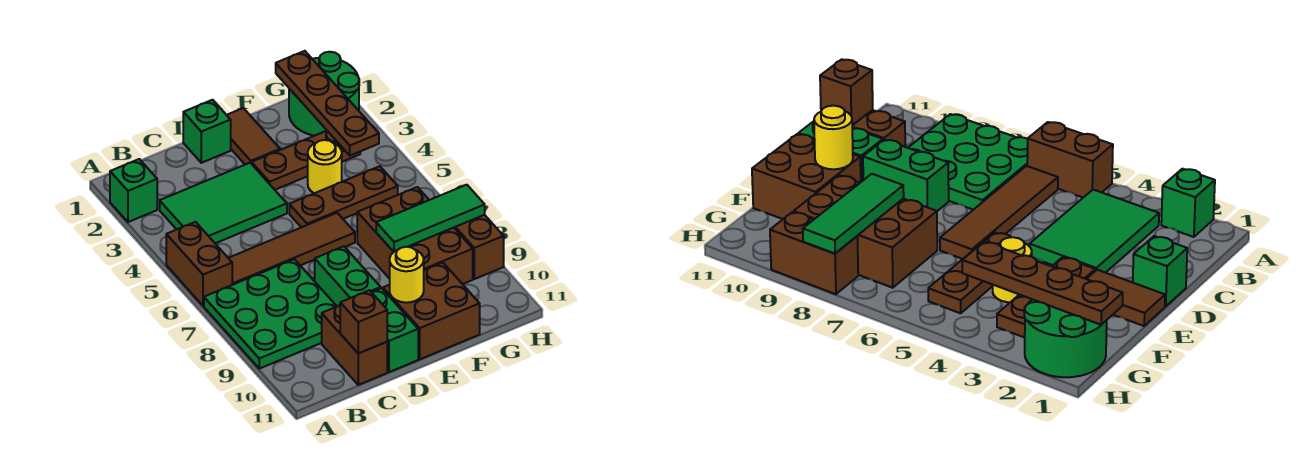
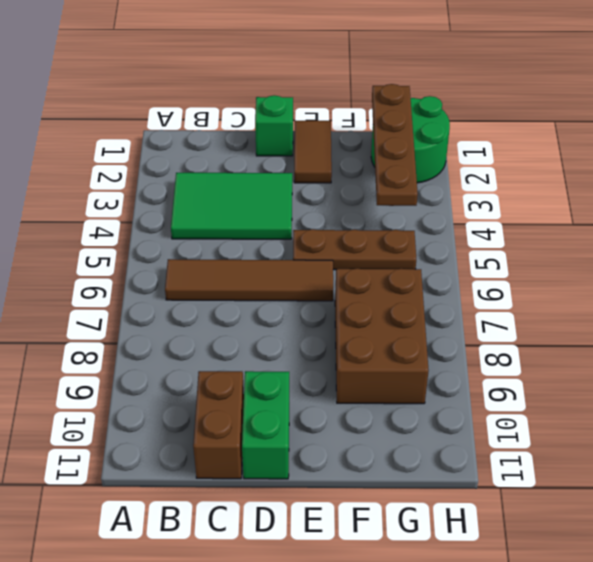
none -> green brick A2 level 1
none -> brown brick A5:A6 level 1
none -> green plate A7:C9 level 1

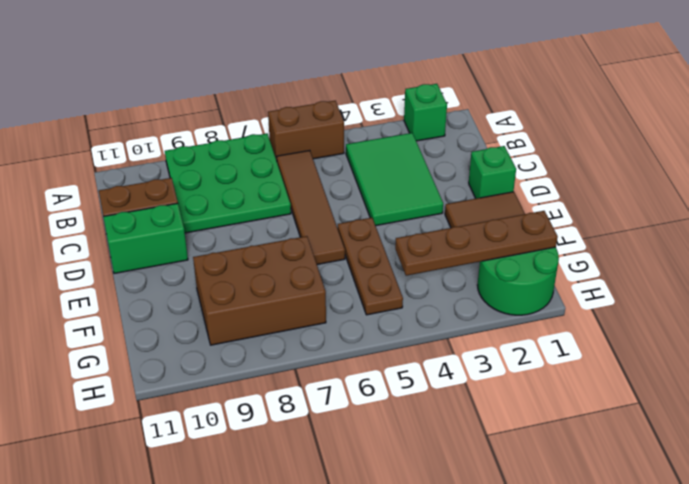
none -> green brick D8:D9 level 1
none -> brown plate E3:G3 level 1
none -> brown brick E10:F11 level 1

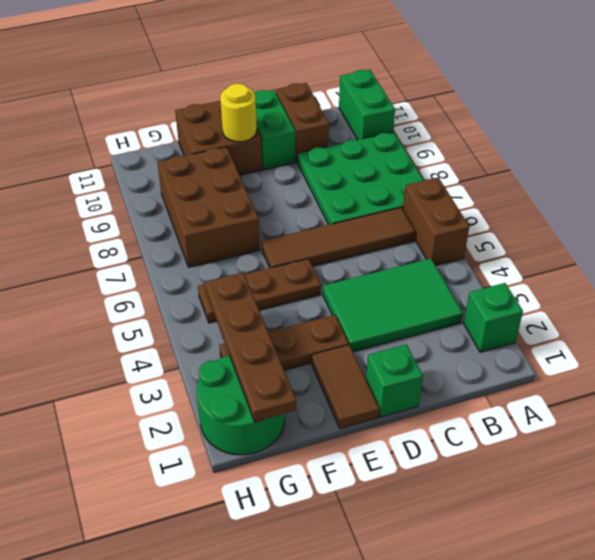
green brick A10:A11 level 1 -> green brick D8:D9 level 1
none -> yellow round brick F4 level 1
none -> brown brick H8:H9 level 1
none -> brown brick C11 level 2

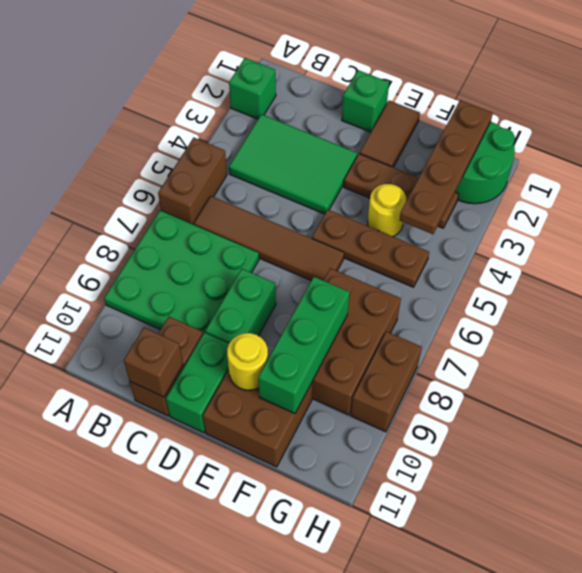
green brick F8:F10 level 2 -> green tile F8:H8 level 2

